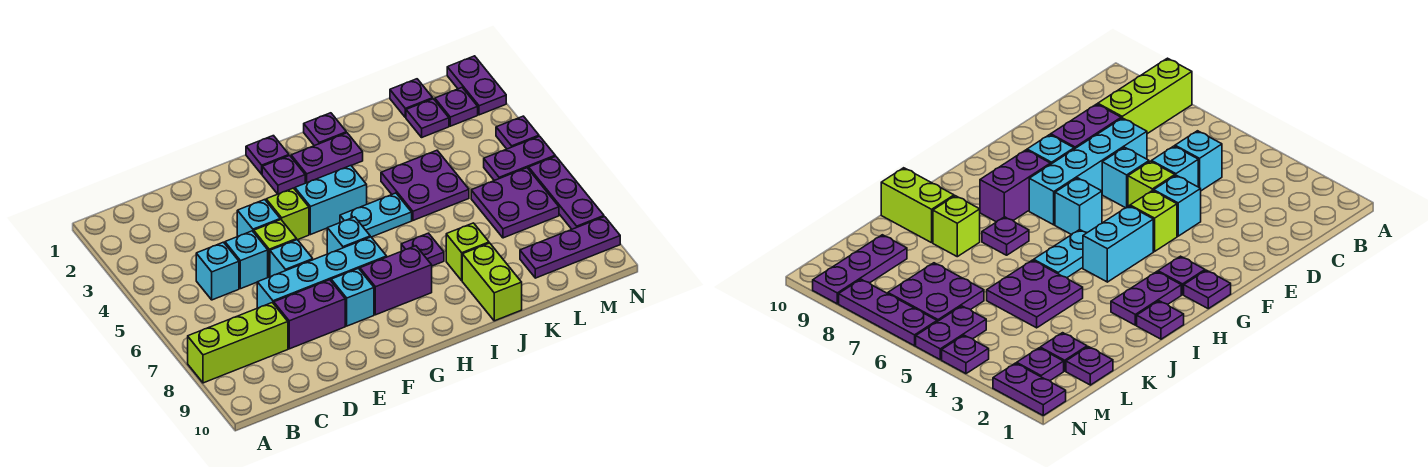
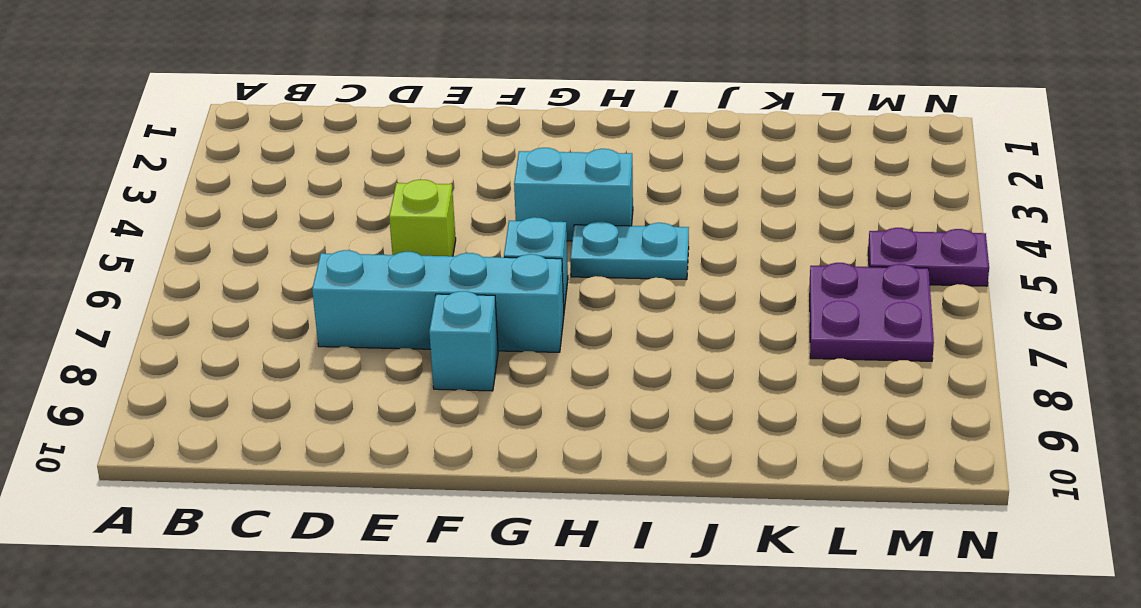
none -> lime brick A8:C8 level 1
none -> cyan brick C5 level 1
none -> cyan brick D5 level 1
none -> purple brick D8:E8 level 1

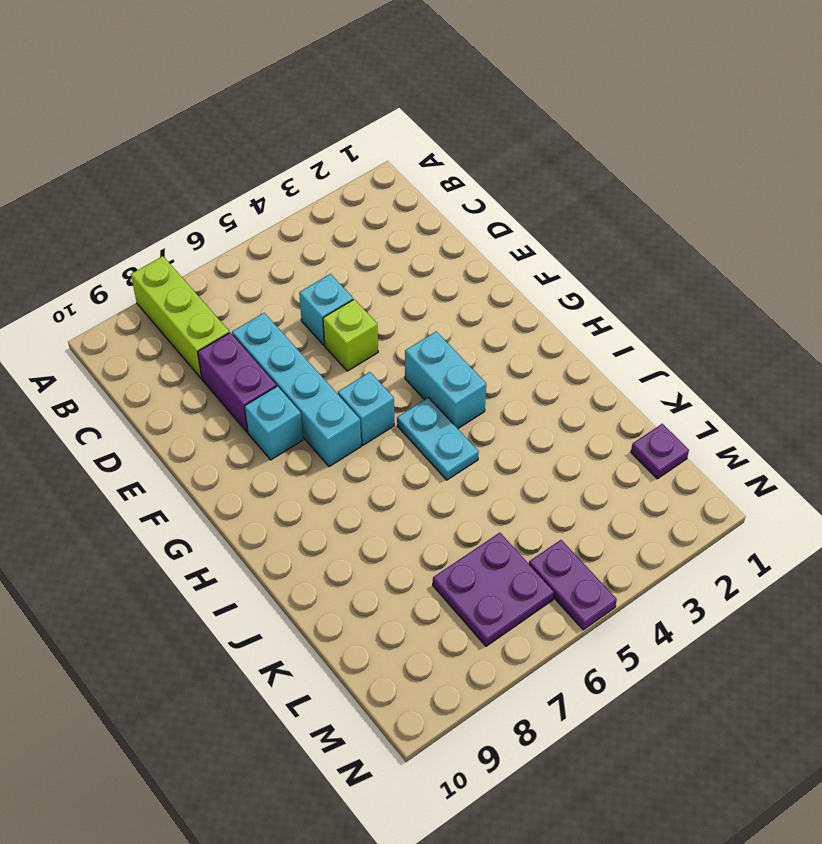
none -> cyan brick C5 level 1
none -> cyan brick E4 level 1
none -> cyan brick E6 level 1
none -> lime brick F4 level 1

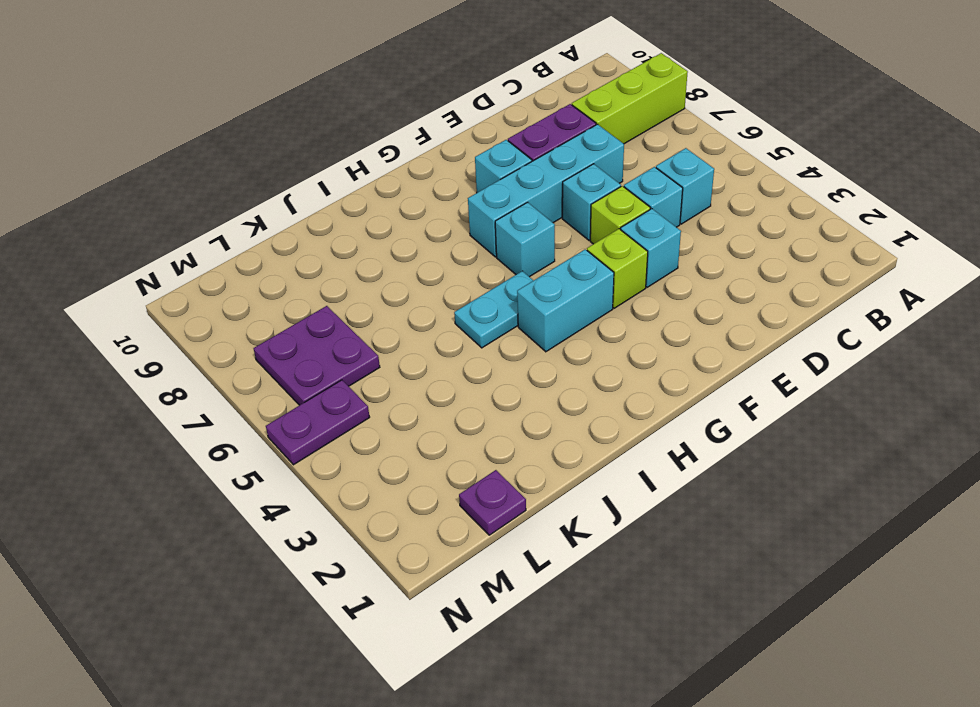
none -> purple plate G1 level 1
none -> purple plate G2 level 1
none -> purple brick G8:H8 level 1
none -> purple plate H2:I2 level 1

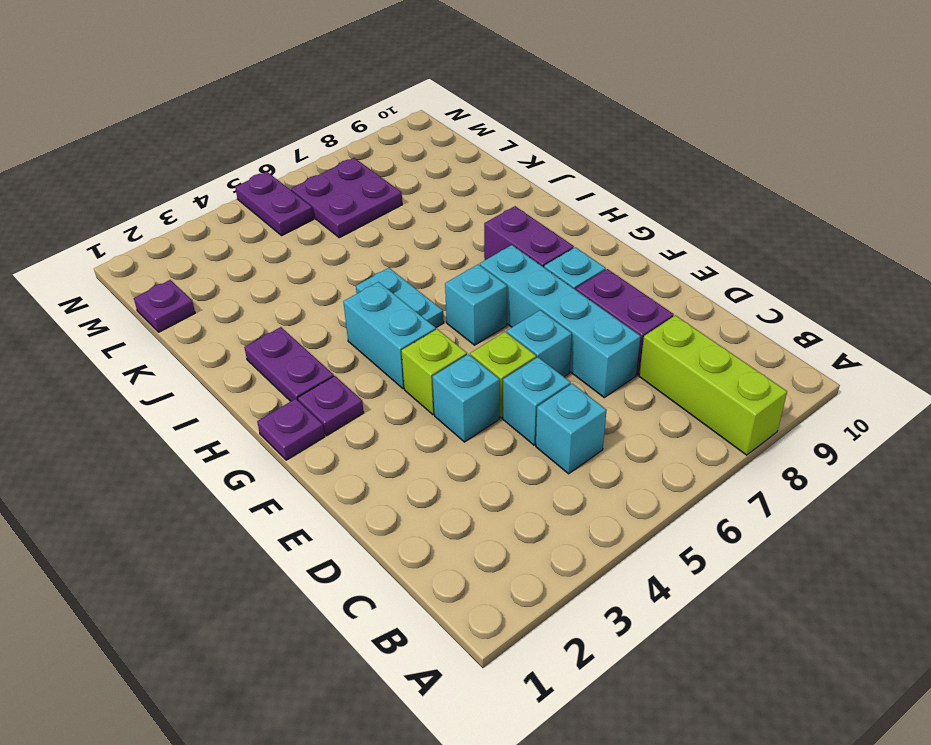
none -> purple plate I1 level 1
none -> purple plate I7 level 1
none -> purple plate J4:K5 level 1
none -> lime brick J8 level 1

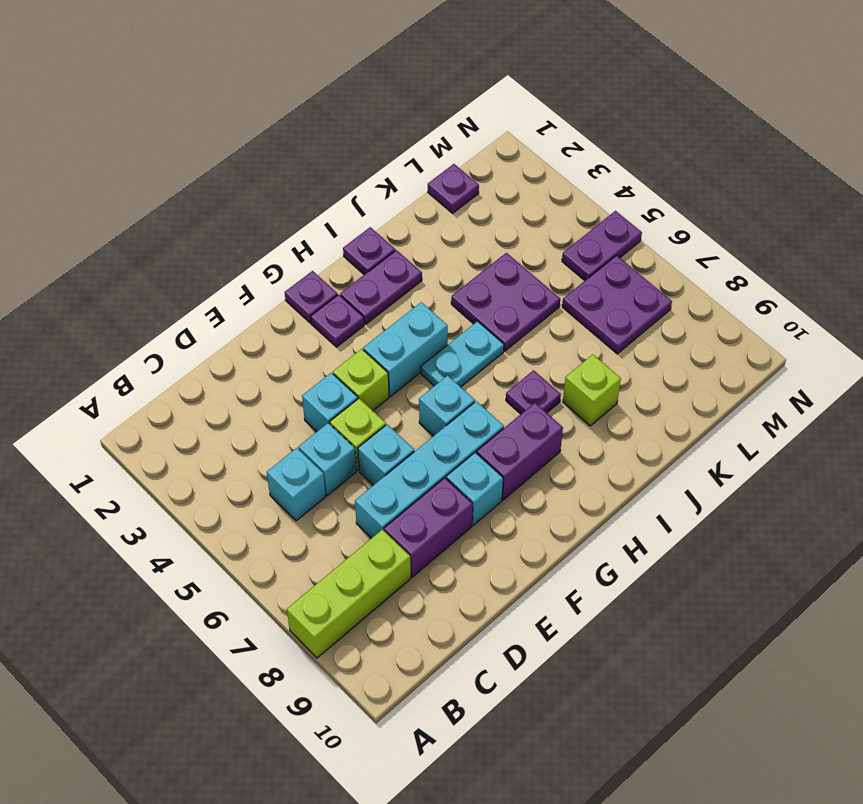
none -> lime brick J9:J10 level 1
none -> purple plate L2 level 1
none -> purple plate L9:N9 level 1
none -> purple plate M2 level 1

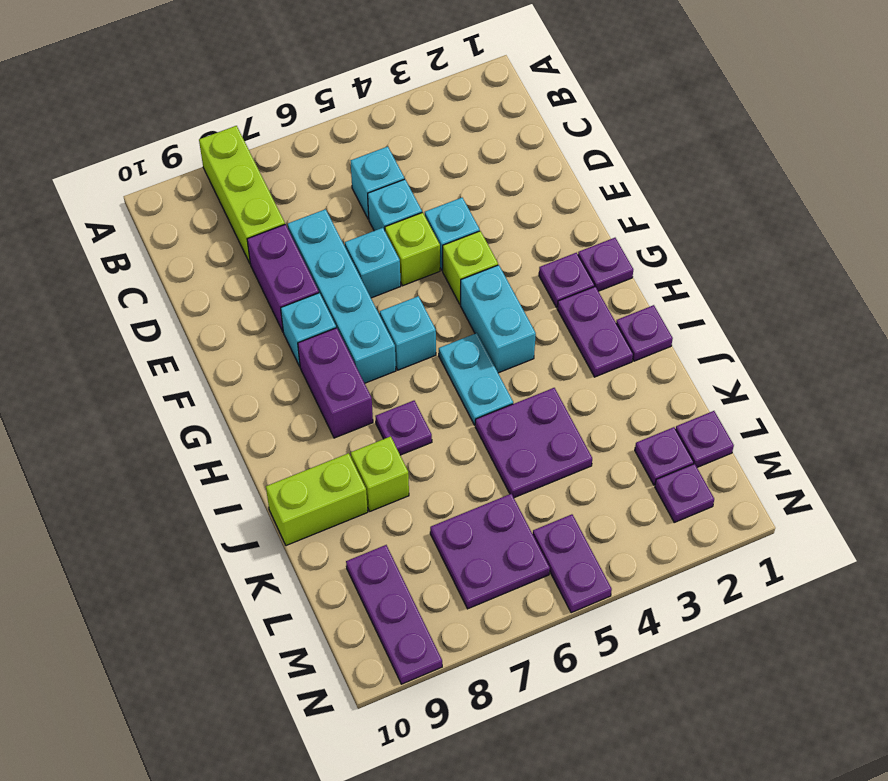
none -> purple plate N1:N2 level 1
none -> purple plate N4 level 1
none -> purple plate N6:N8 level 1

